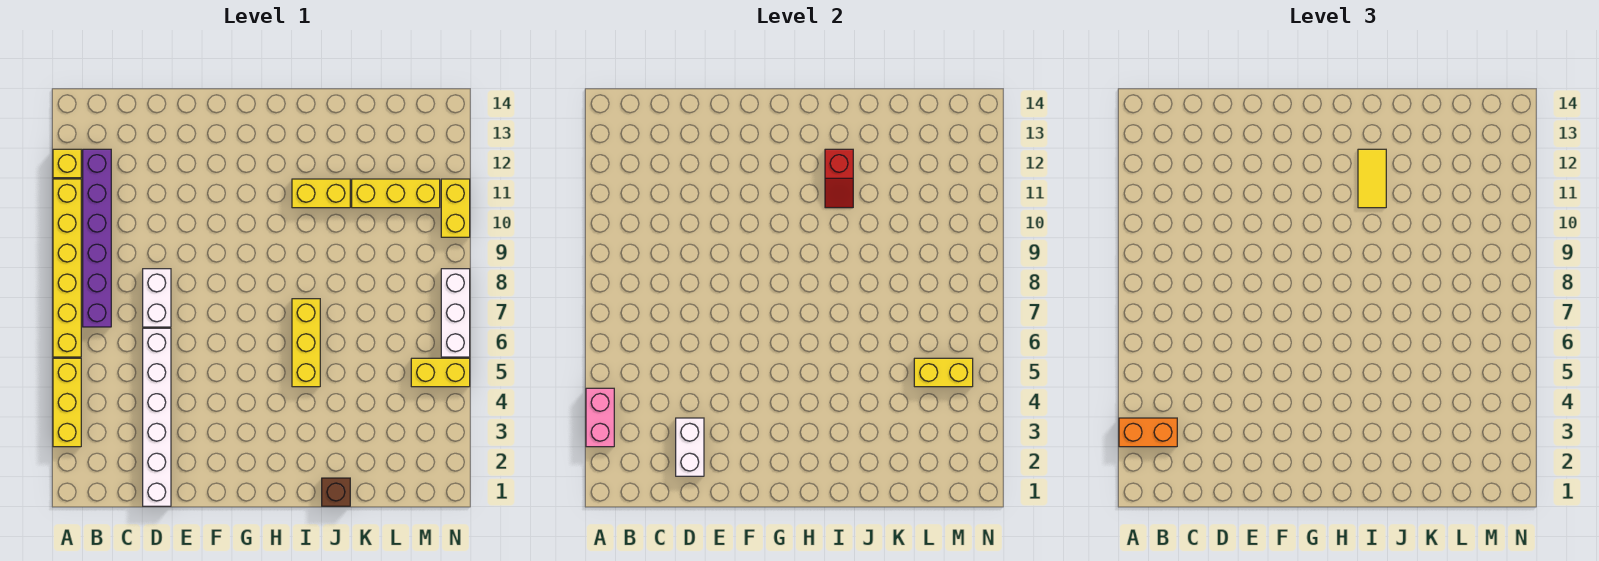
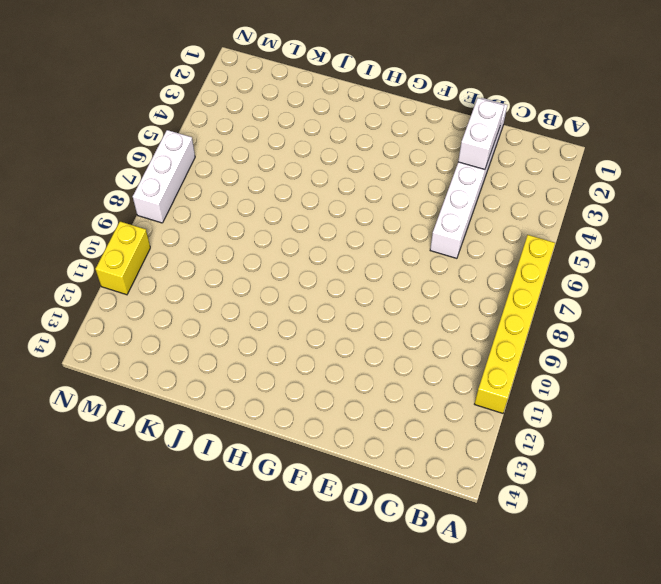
none -> yellow brick A3:A5 level 1
none -> yellow brick A12 level 1
none -> purple brick B7:B12 level 1

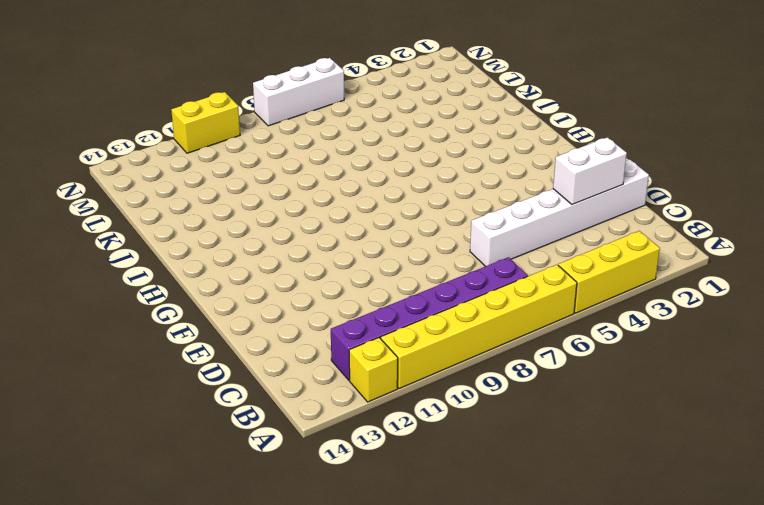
none -> white brick D7:D8 level 1
none -> yellow brick I5:I7 level 1
none -> yellow brick I11:J11 level 1

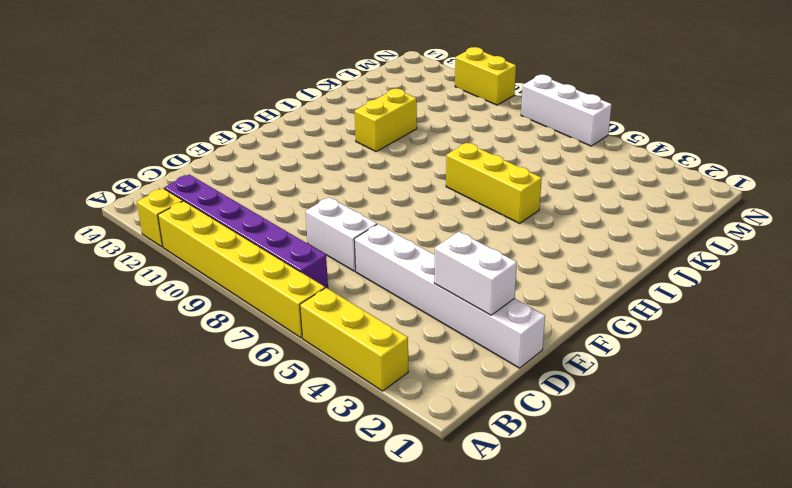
none -> brown brick J1 level 1
none -> yellow brick K11:M11 level 1
none -> yellow brick M5:N5 level 1

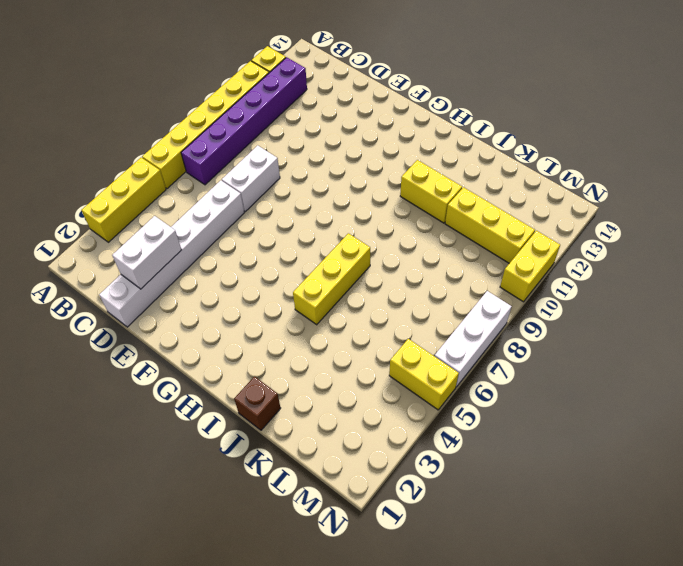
none -> pink brick A3:A4 level 2
none -> red slope I11:I12 level 2 top 12
none -> yellow brick L5:M5 level 2

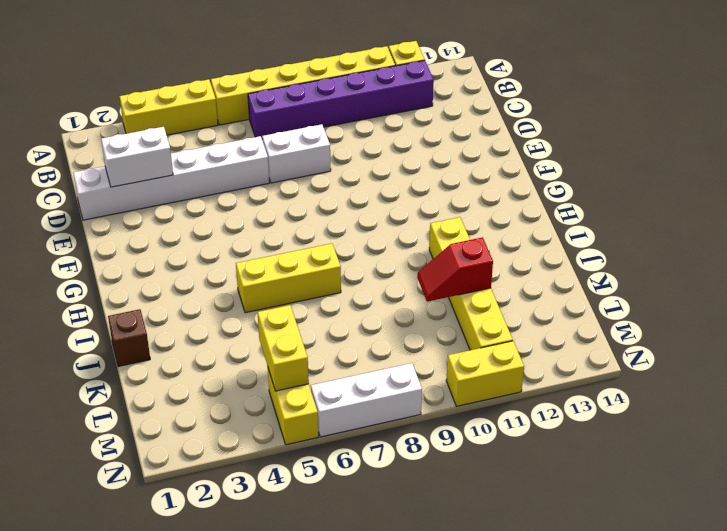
red slope K10:K11 level 2 top 11 -> red slope I11:I12 level 2 top 12
none -> pink brick A3:A4 level 2
none -> orange brick A3:B3 level 3
none -> yellow tile I11:I12 level 3

